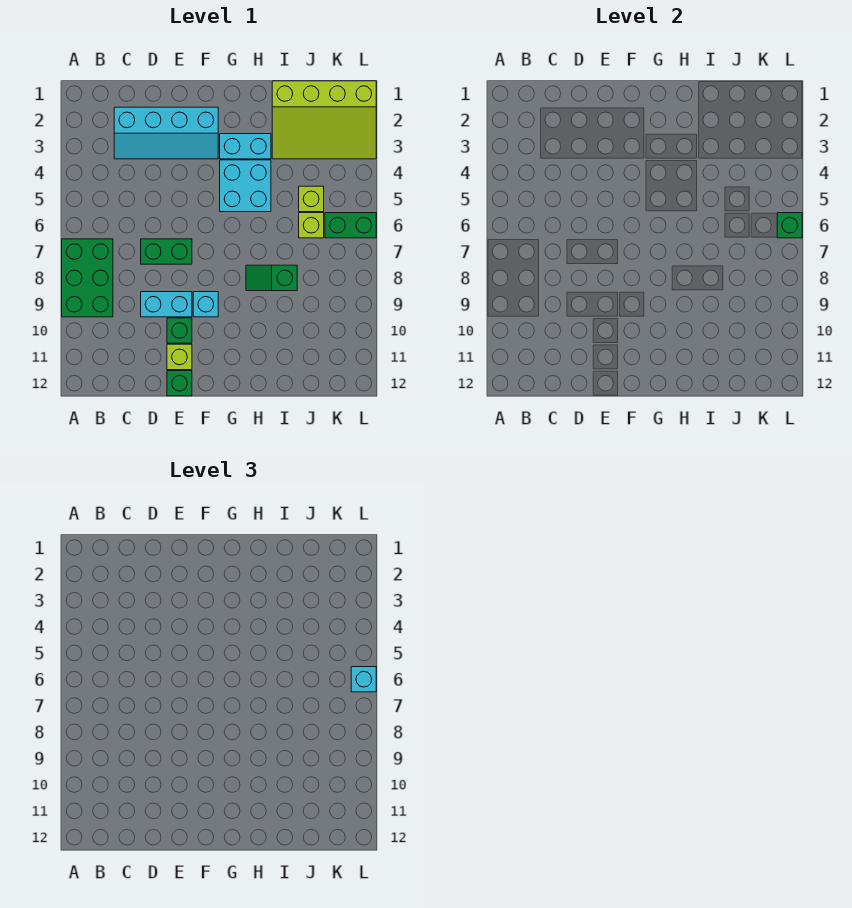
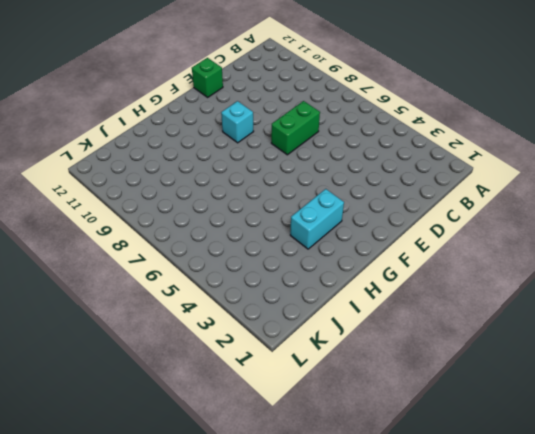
none -> green brick A7:B9 level 1
none -> cyan slope C2:F3 level 1 top 2
none -> cyan brick D9:E9 level 1

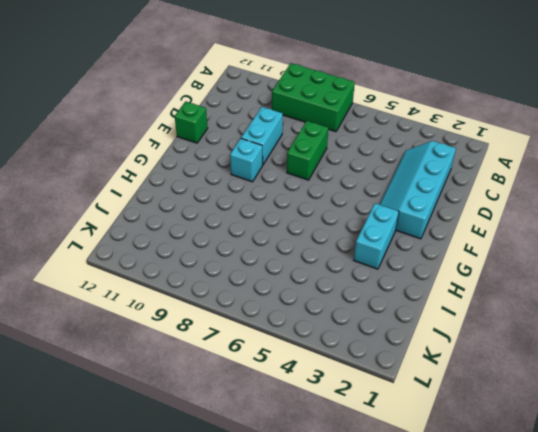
none -> green brick E10 level 1
none -> lime brick E11 level 1
none -> cyan brick G4:H5 level 1

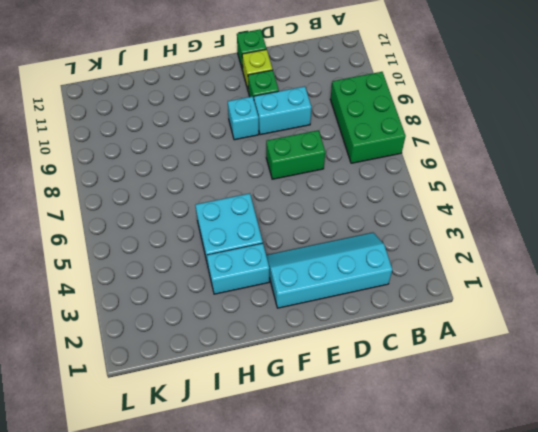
none -> green slope H8:I8 level 1 top I
none -> lime slope I1:L3 level 1 top 1
none -> lime brick J5 level 1

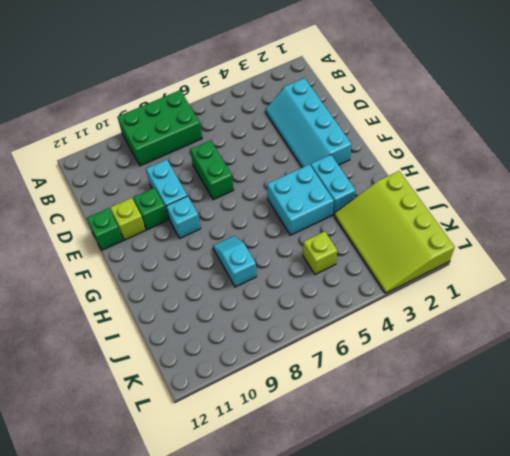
cyan slope H8:I8 level 1 top I -> green slope H8:I8 level 1 top I
none -> lime brick J6 level 1
none -> green brick K6:L6 level 1
none -> green brick L6 level 2

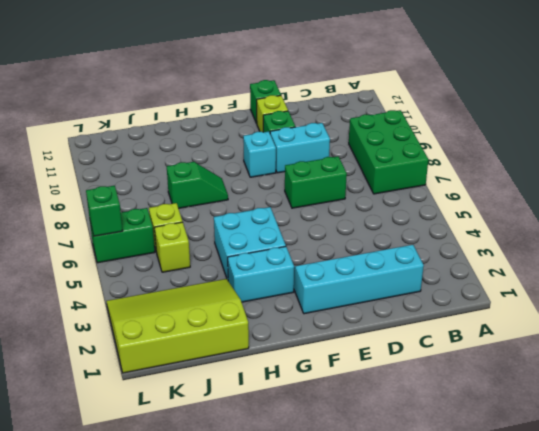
none -> cyan brick L6 level 3

